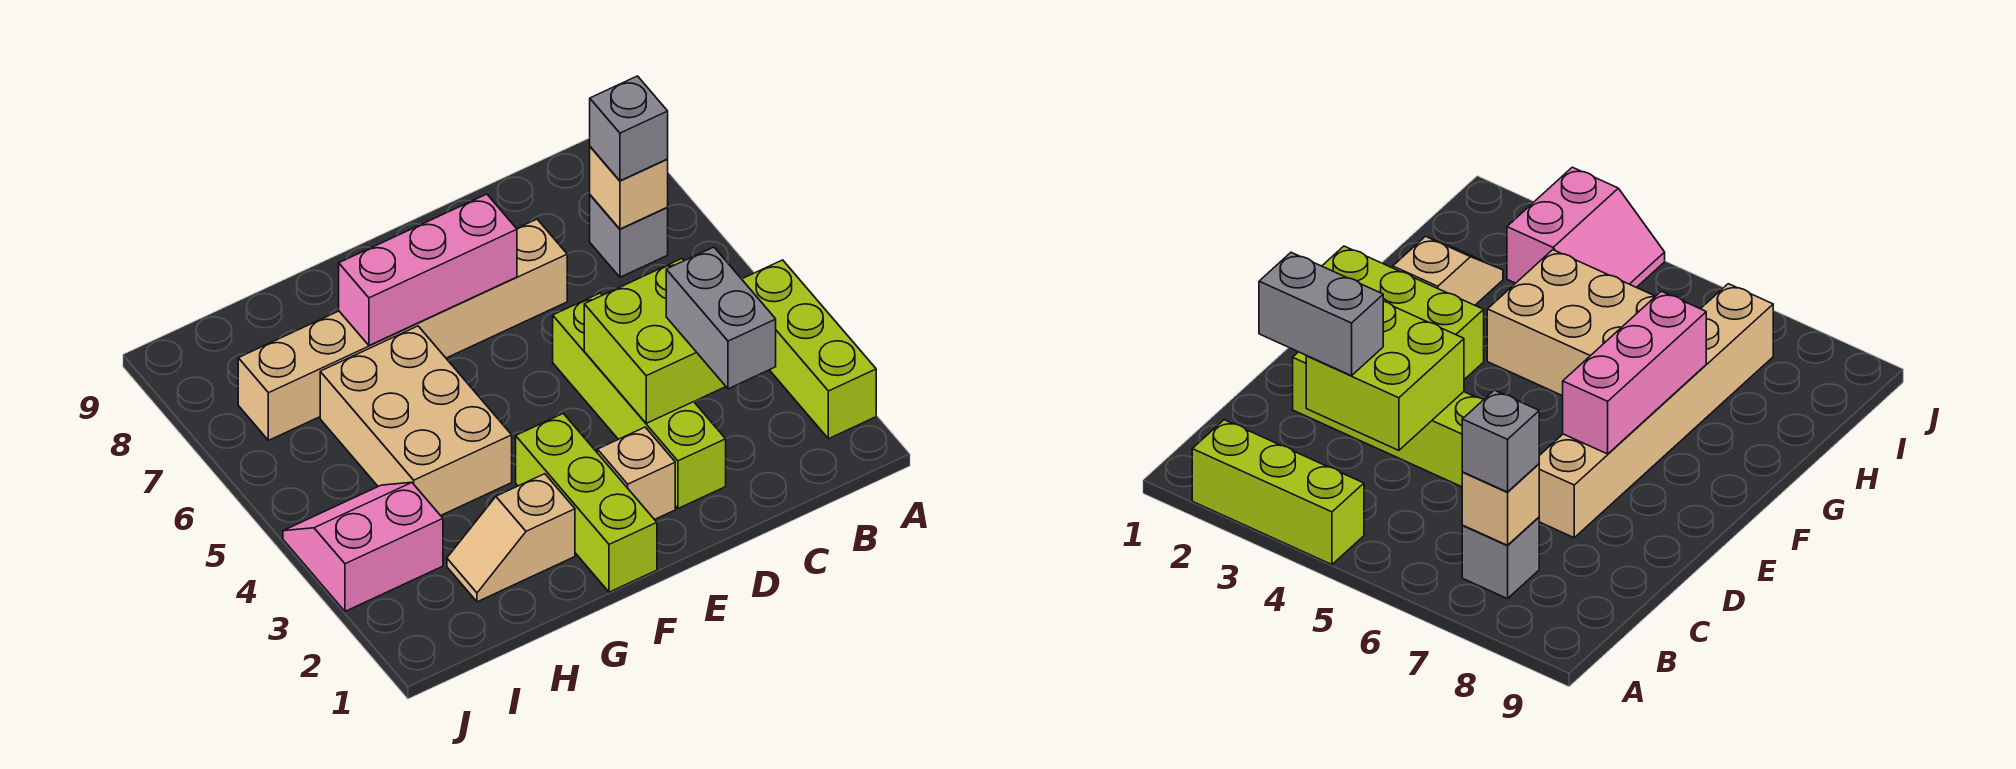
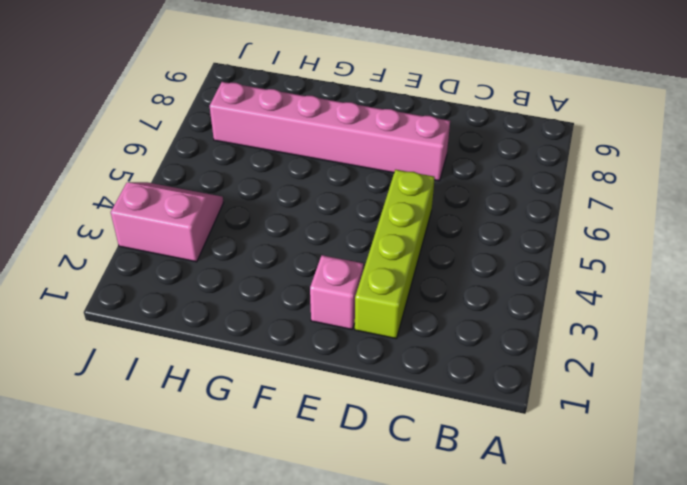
pink brick D7:I7 level 1 -> tan brick D7:I7 level 1
pink brick E2 level 1 -> tan brick E2 level 1
none -> lime brick A2:A4 level 1
none -> grey brick B7 level 1
none -> lime brick F1:F3 level 1

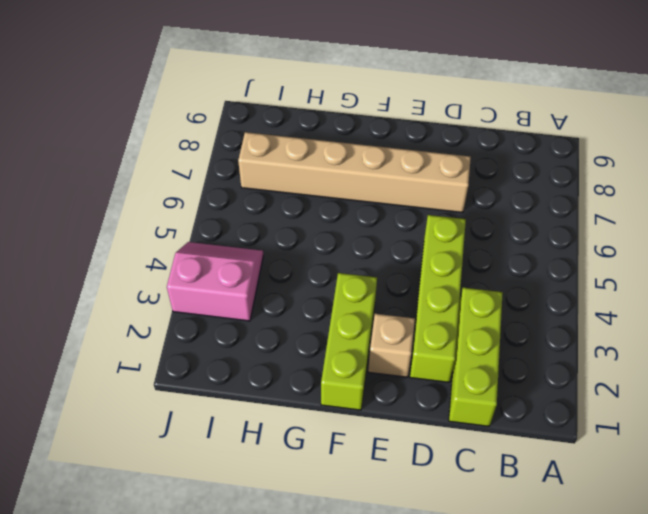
lime brick C1:C3 level 1 -> lime brick A2:A4 level 1
none -> grey brick B7 level 1
none -> tan slope G2:H2 level 1 top G
none -> tan brick G4:H6 level 1

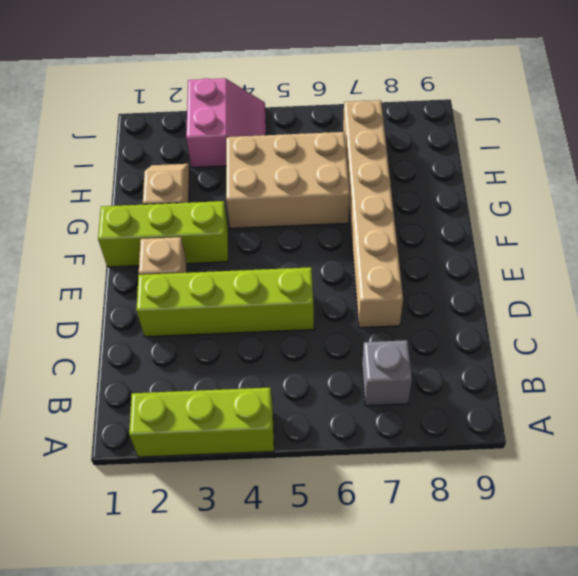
none -> tan brick B7 level 2
none -> lime brick C3:D4 level 2
none -> pink brick E7:G7 level 2

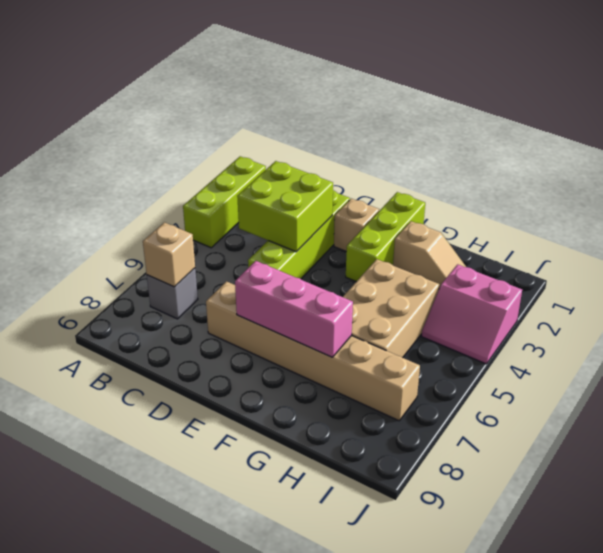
none -> grey brick B7 level 3
none -> grey brick C2:C3 level 3

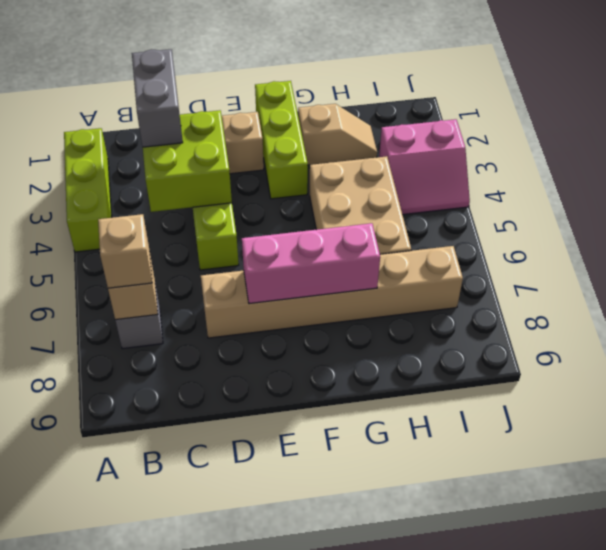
tan brick B7 level 3 -> grey brick B7 level 3

